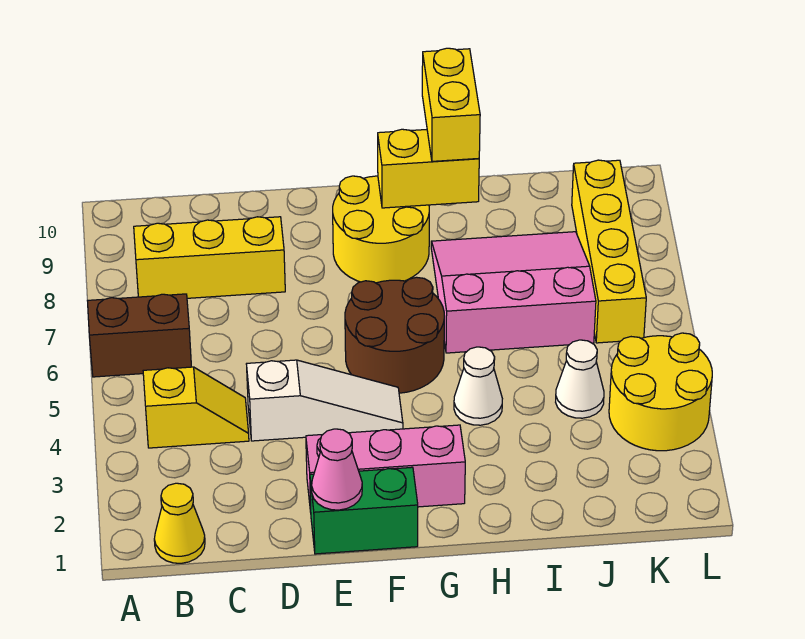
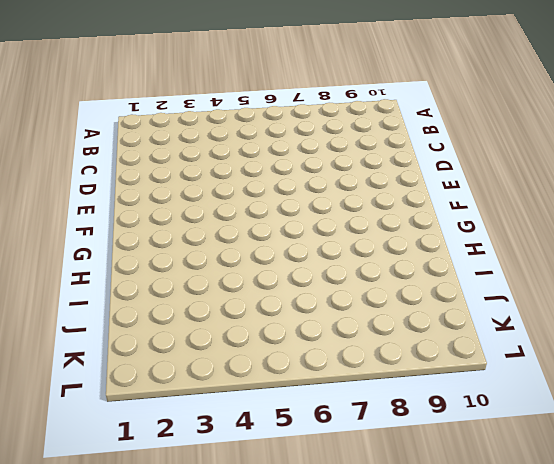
none -> brown brick A6:B6 level 1
none -> yellow cone B1 level 1
none -> yellow slope B4:C4 level 1 top B

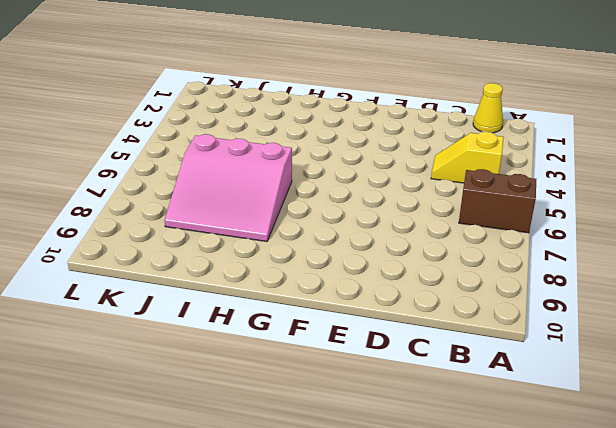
none -> yellow brick B8:D8 level 1
none -> white slope D4:F4 level 1 top D
none -> green brick E1:F1 level 1

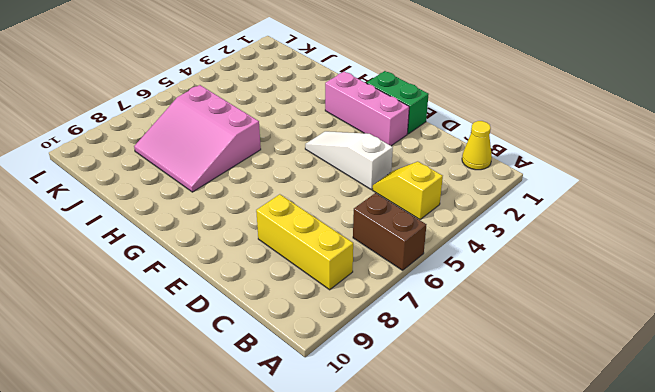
none -> brown round brick F5:G6 level 1
none -> yellow round brick F8:G9 level 1
none -> white cone H4 level 1

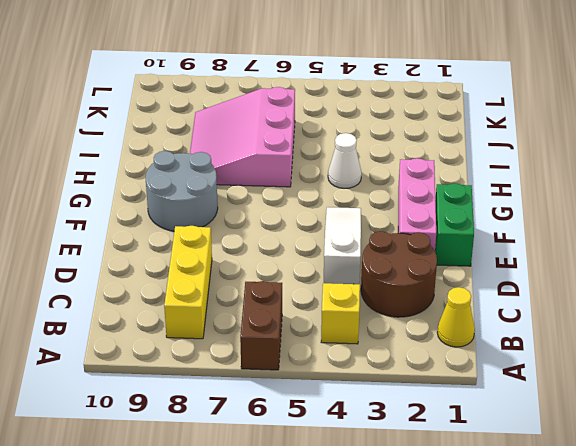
brown round brick C2:D3 level 1 -> brown round brick F5:G6 level 1
grey round brick F8:G9 level 1 -> yellow round brick F8:G9 level 1
none -> white cone J4 level 1
none -> yellow round brick K3:L4 level 1
none -> yellow brick K6:K9 level 1

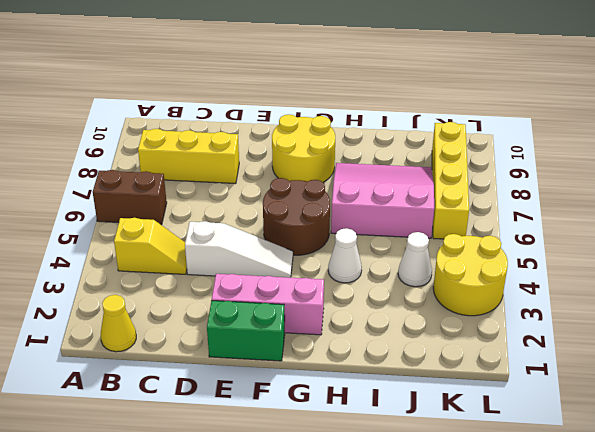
none -> pink cone E1 level 2
none -> yellow brick G9:H9 level 2
none -> yellow brick H9:H10 level 3

